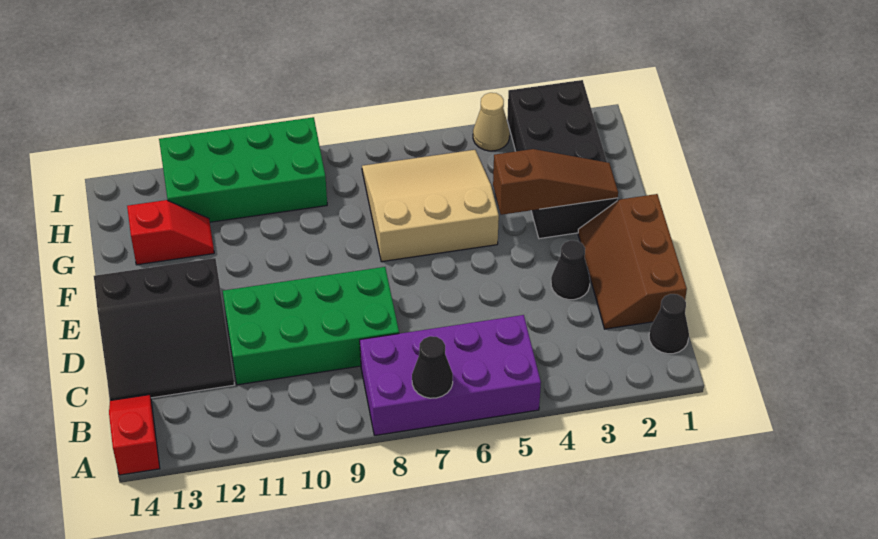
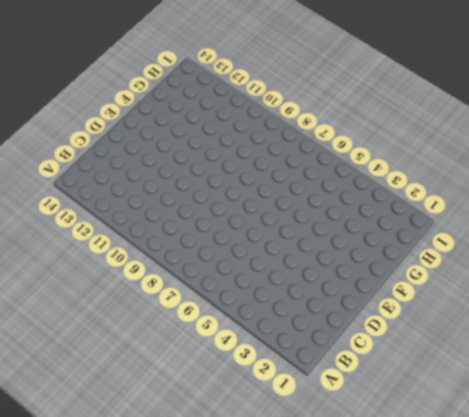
none -> purple brick A5:B8 level 1
none -> red slope A14:B14 level 1 top A
none -> black cone B1 level 1

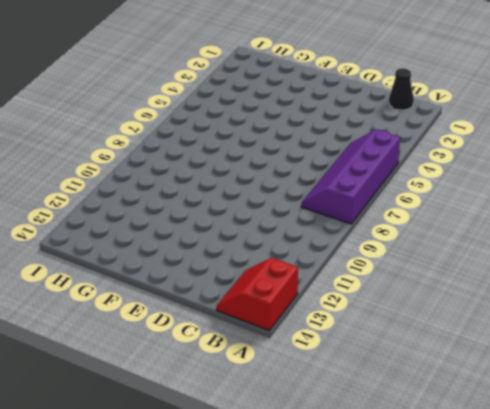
purple slope A5:B8 level 1 top A -> purple brick A5:B8 level 1
red slope A13:B14 level 1 top A -> red slope A14:B14 level 1 top A
none -> brown slope C1:E2 level 1 top 1
none -> green brick C8:D11 level 1
none -> black slope C12:E14 level 1 top E

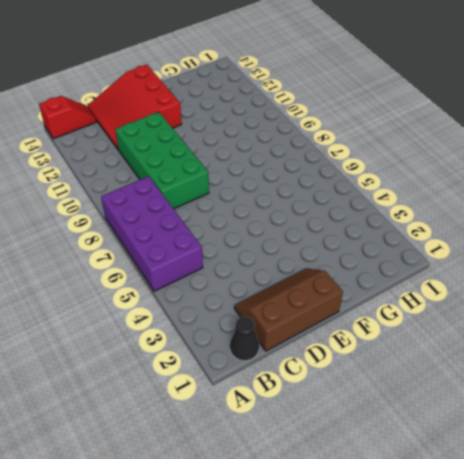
red slope C12:E14 level 1 top E -> black slope C12:E14 level 1 top E
none -> black cone D3 level 1
none -> black brick F2:I3 level 1
none -> tan slope F5:H7 level 1 top F

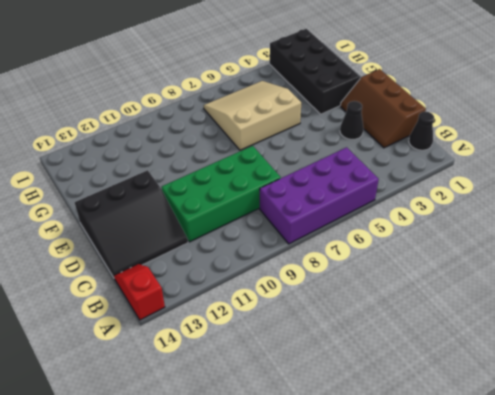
none -> red slope G12:G13 level 1 top 13
none -> green brick H9:I12 level 1
none -> tan cone I4 level 1

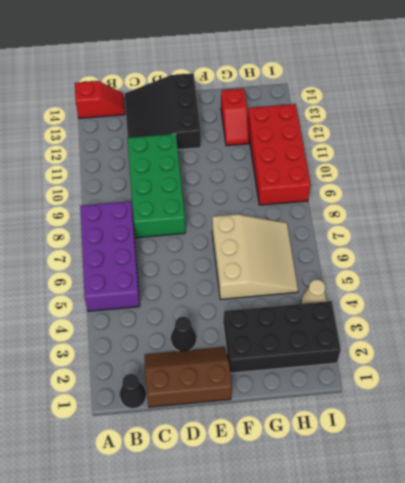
red brick H9:I12 level 1 -> green brick H9:I12 level 1
none -> black cone A7 level 2
none -> brown slope F2:F4 level 2 top 4

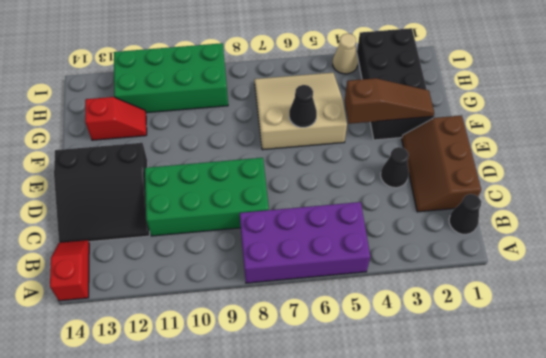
black cone F6 level 2 -> black cone A7 level 2

